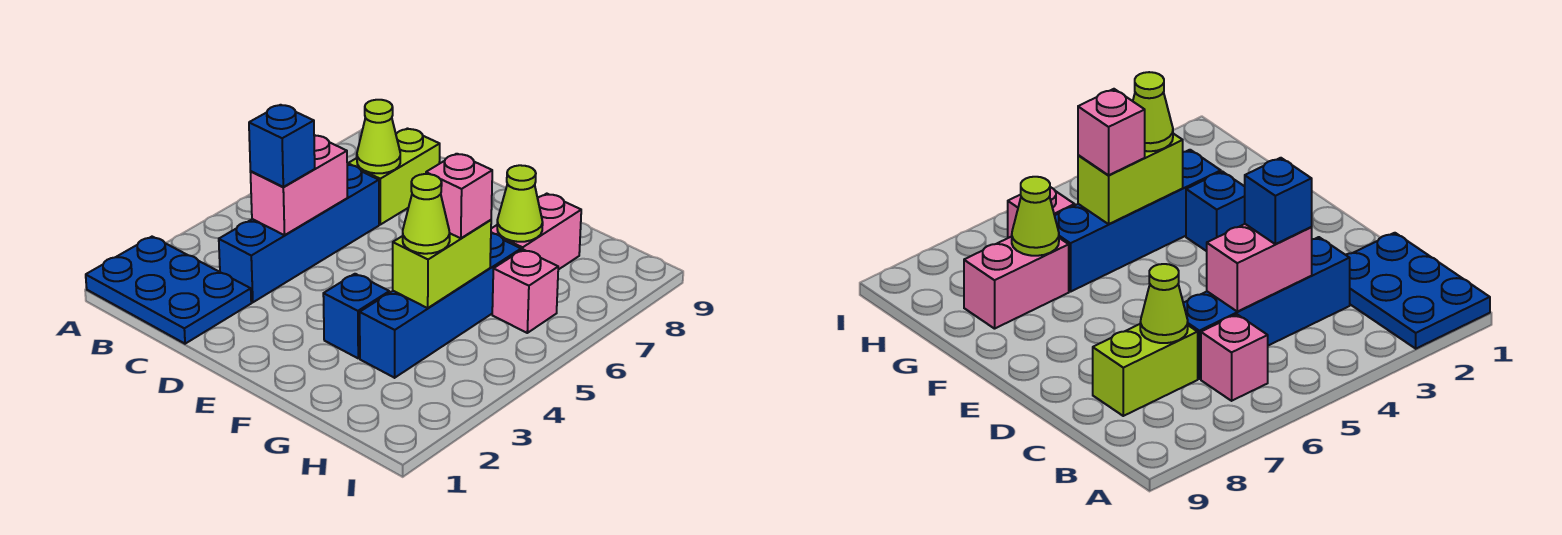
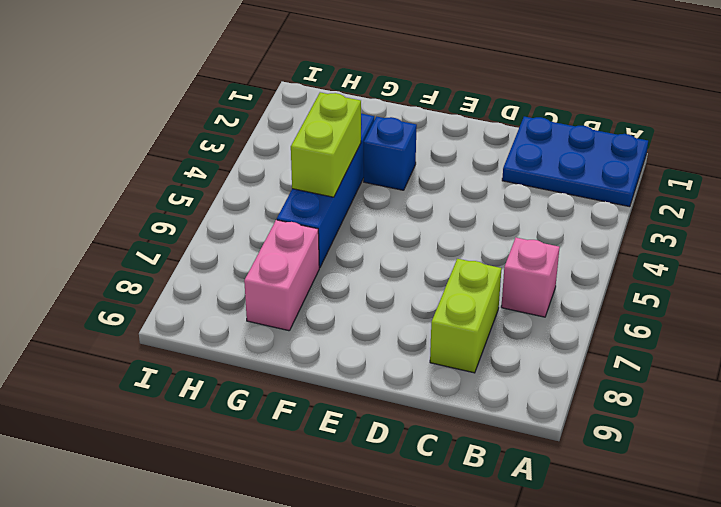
none -> blue brick C3:C6 level 1
none -> pink brick H6 level 1
none -> pink brick C4:C5 level 2

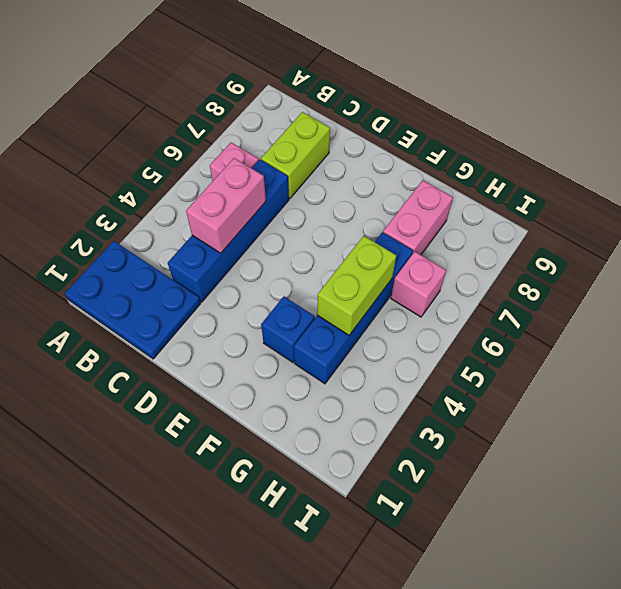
none -> lime cone C7 level 2
none -> lime cone G7 level 2
none -> blue brick C4 level 3

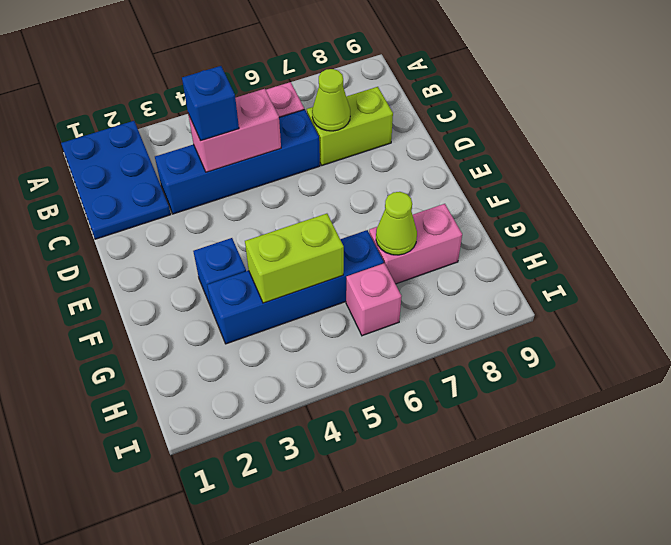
none -> lime cone G4 level 3
none -> pink brick G5 level 3

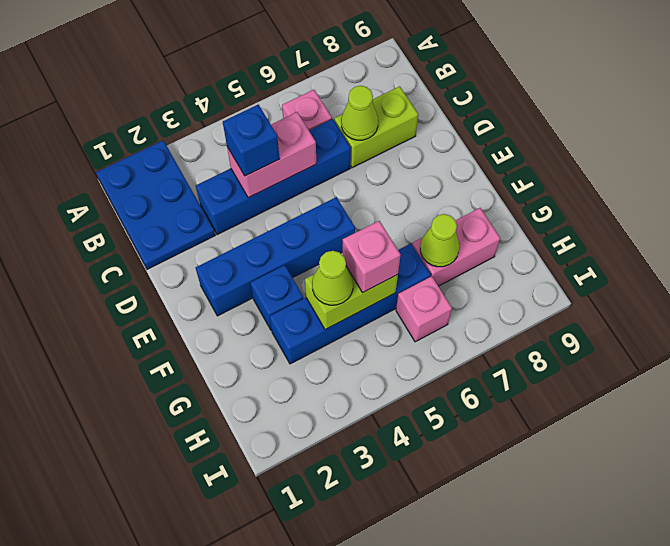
blue brick E2:E5 level 1 -> none

